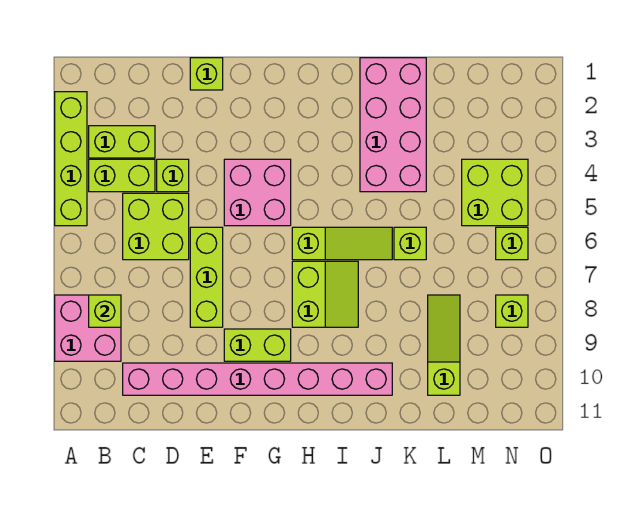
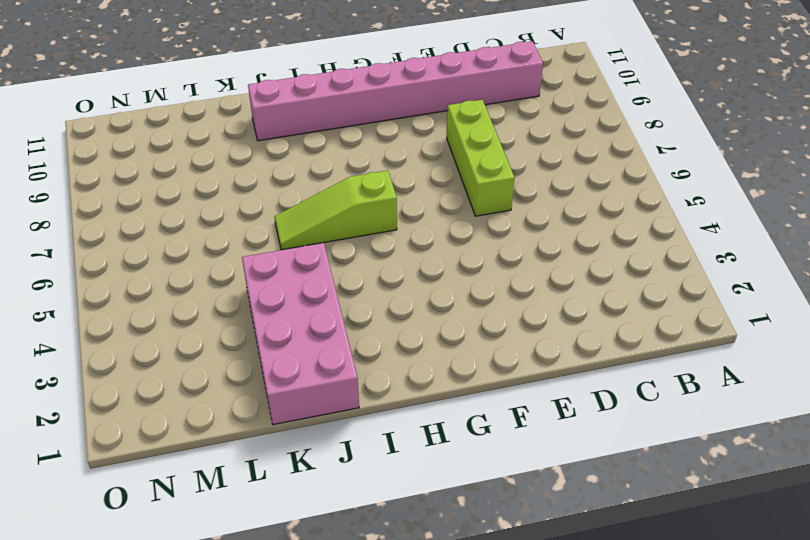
none -> lime brick A2:A5 level 1
none -> pink brick A8:B9 level 1
none -> lime brick B3:C3 level 1

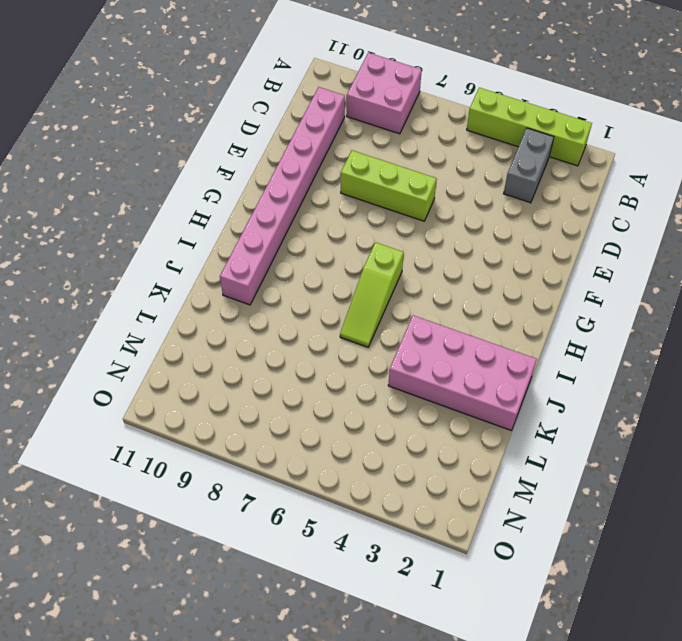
grey brick B3:C3 level 1 -> lime brick B3:C3 level 1
none -> lime brick B4:C4 level 1
none -> lime brick C5:D6 level 1
none -> lime brick D4 level 1

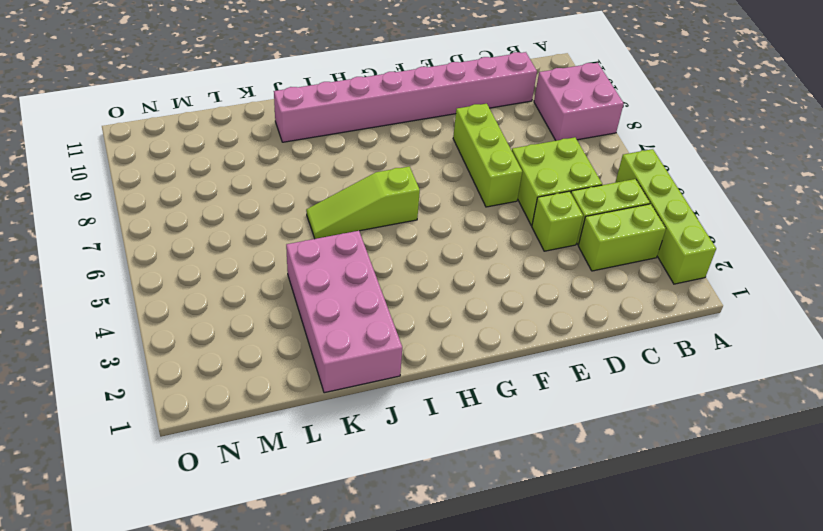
none -> lime brick E1 level 1
none -> pink brick F4:G5 level 1
none -> lime brick F9:G9 level 1

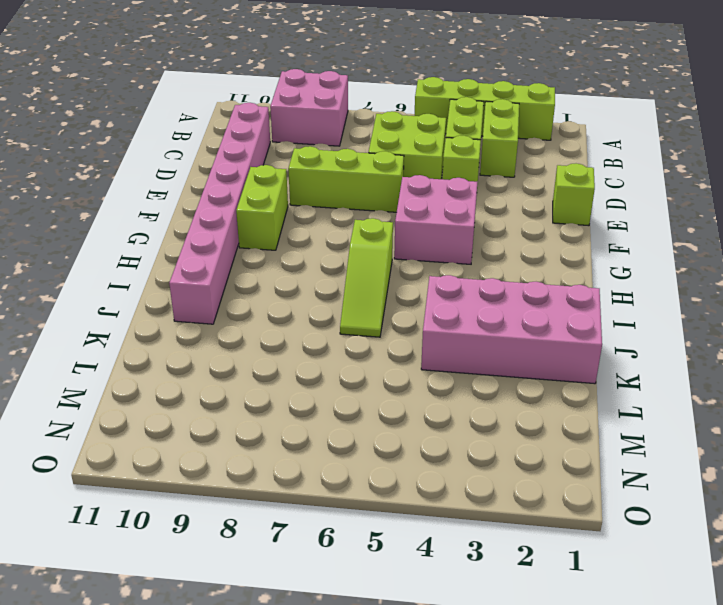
none -> lime slope H7:I8 level 1 top H
none -> lime brick K6 level 1
none -> lime slope L8:L10 level 1 top 10

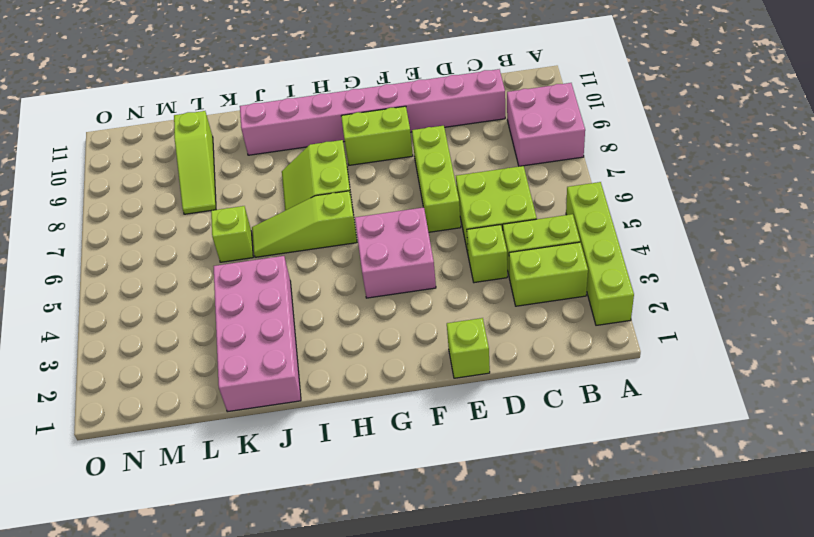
none -> lime brick M4:N5 level 1
none -> lime brick N6 level 1
none -> lime brick N8 level 1

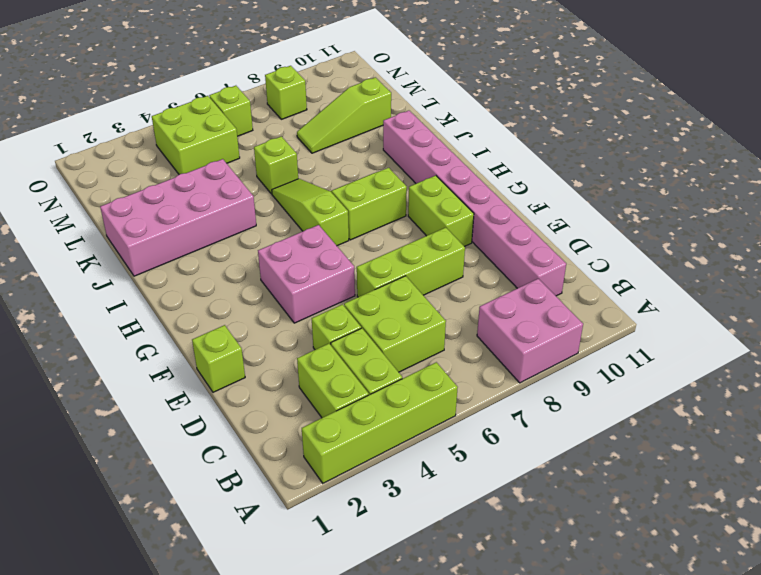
none -> lime brick B8 level 2

